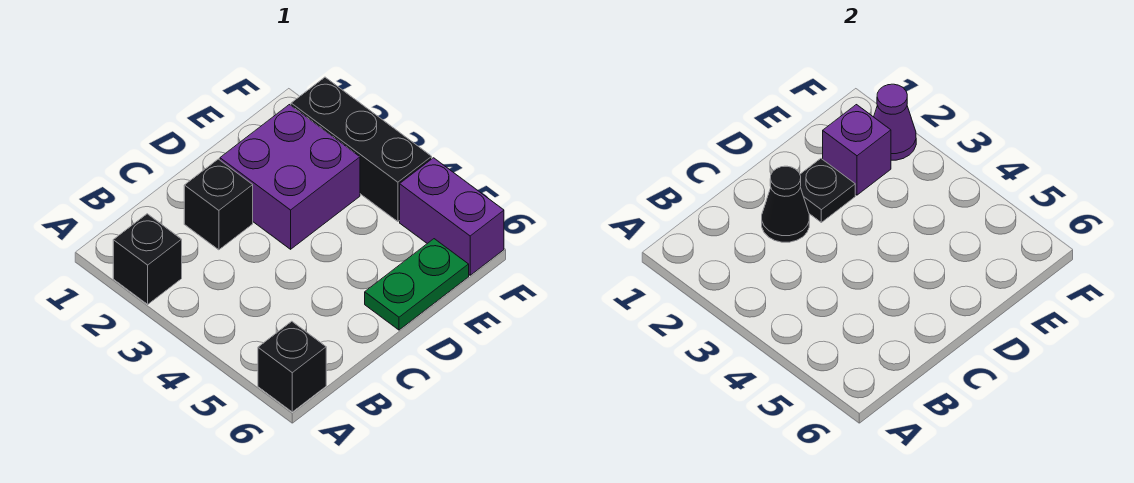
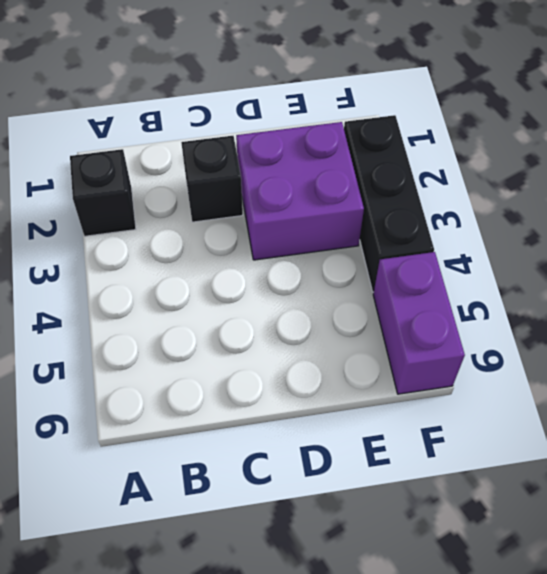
none -> black brick A6 level 1
none -> green plate D6:E6 level 1

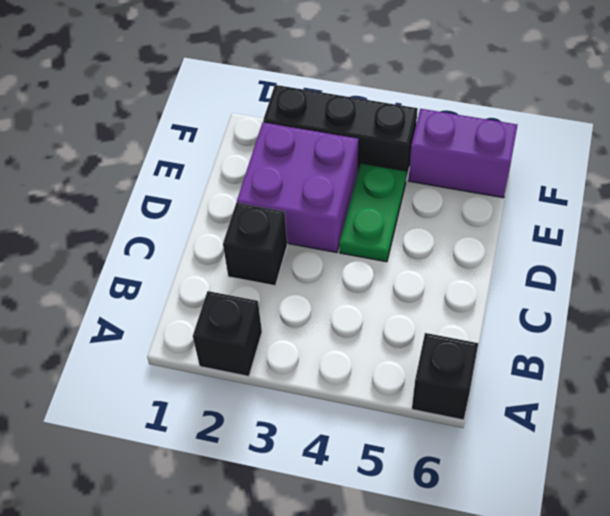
green plate D4:E4 level 1 -> green plate D6:E6 level 1
none -> black cone C2 level 2
none -> black plate D2 level 2

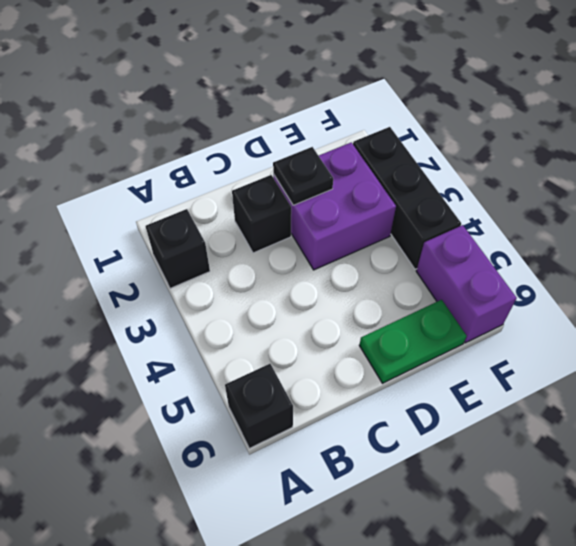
none -> black cone C2 level 2
none -> purple brick E2 level 2

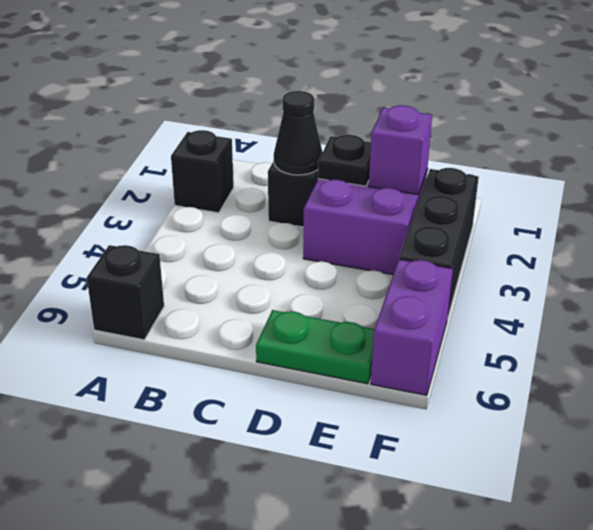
none -> purple cone F2 level 2

